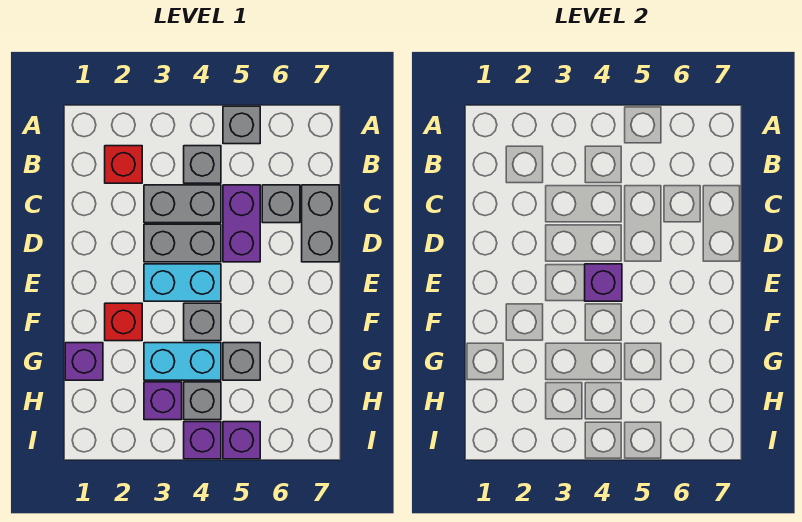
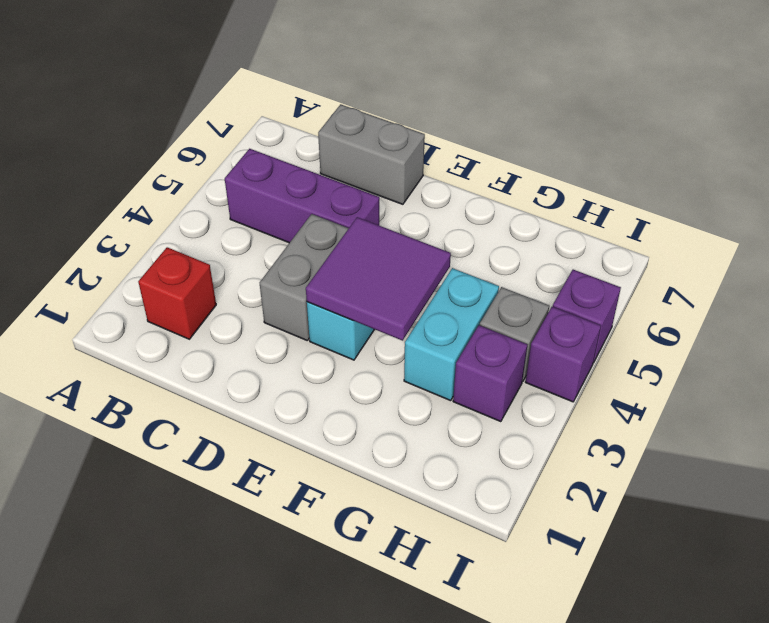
purple brick B5:D5 level 1 -> purple brick C5:D5 level 1
purple tile E3:F4 level 2 -> purple brick E4 level 2
none -> grey brick A5 level 1
none -> grey brick B4 level 1
none -> grey brick C3:C4 level 1

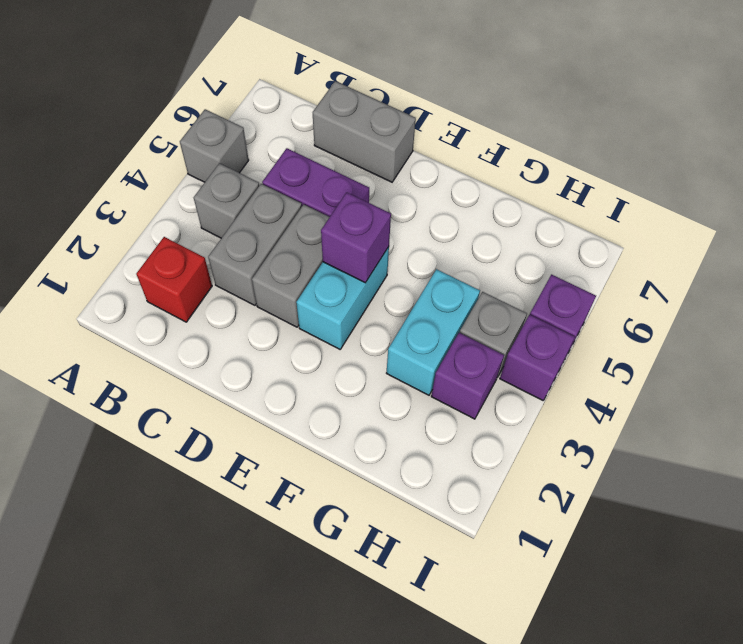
none -> grey brick C6 level 1
none -> red brick F2 level 1
none -> grey brick F4 level 1

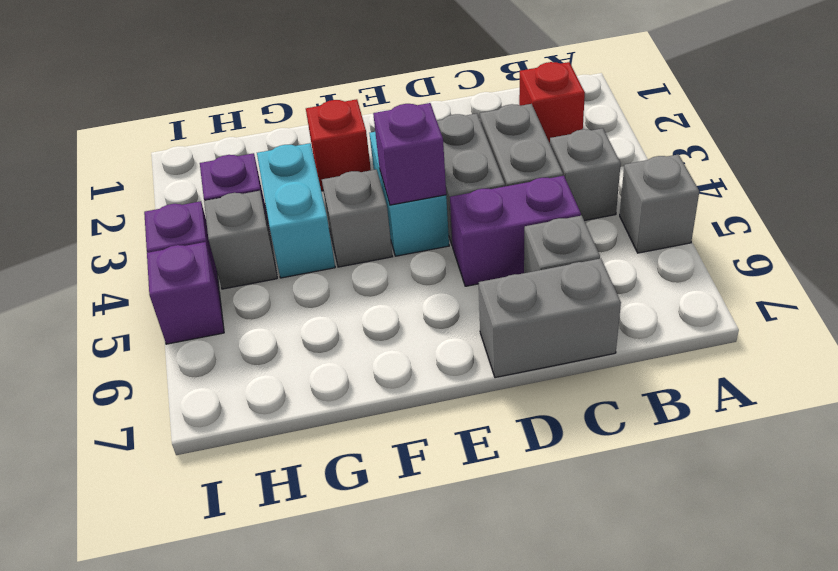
none -> purple brick G1 level 1
none -> grey brick G5 level 1

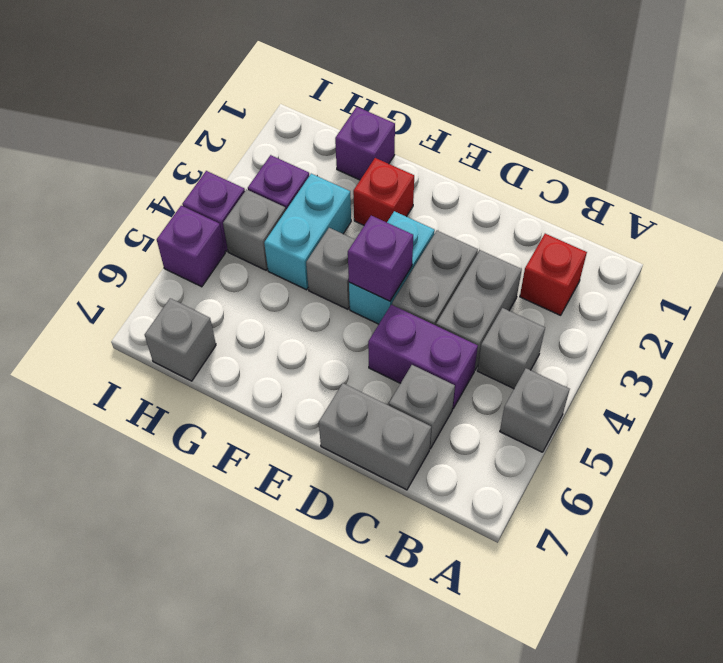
grey brick H7 level 1 -> grey brick G5 level 1

